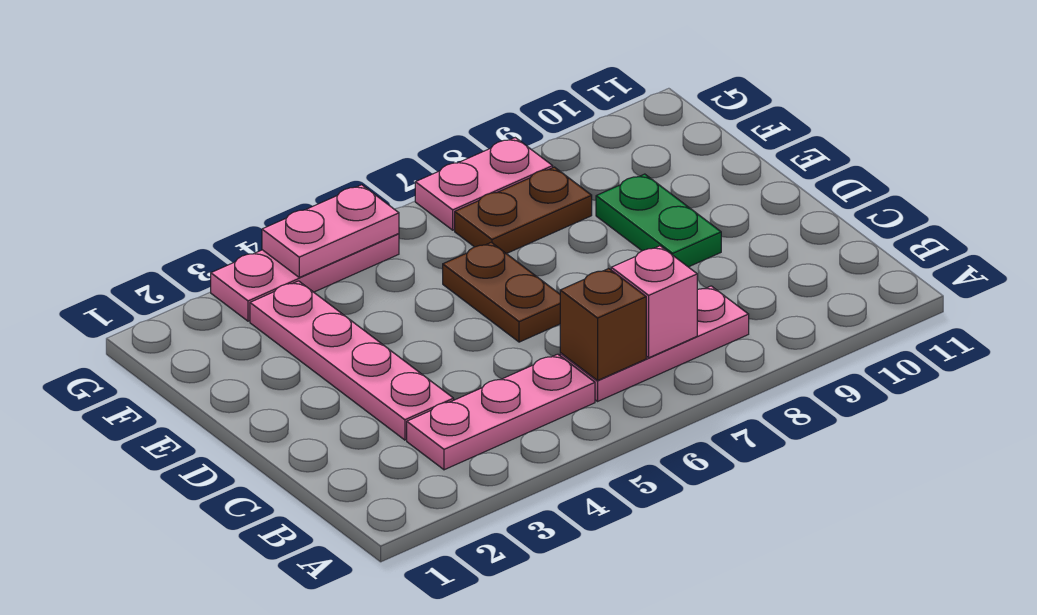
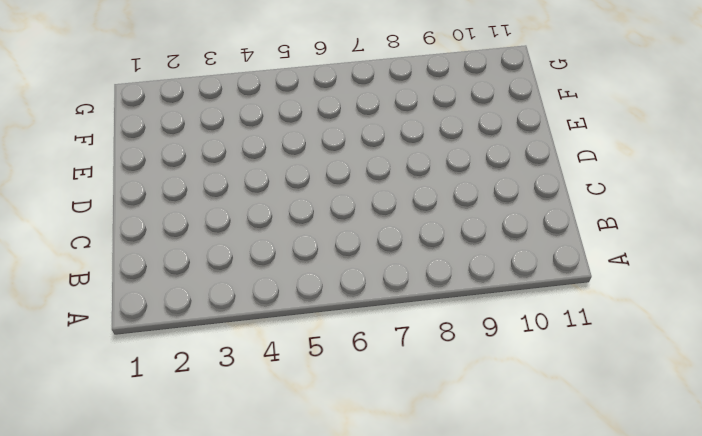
none -> pink plate B3:B5 level 1
none -> pink plate B6:B8 level 1

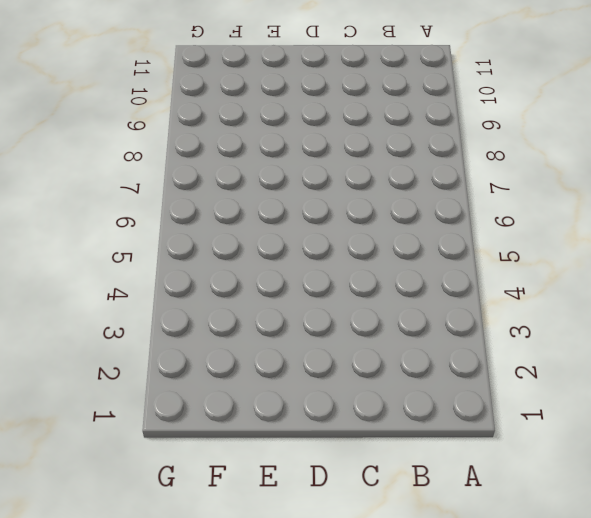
none -> pink plate B3:B5 level 1
none -> pink plate B6:B8 level 1

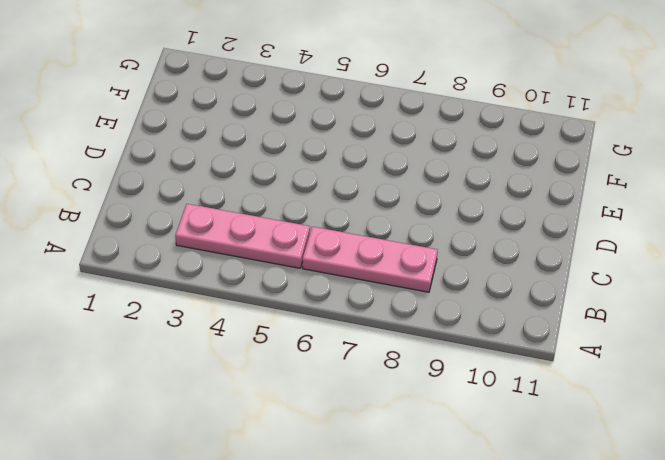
none -> pink plate C3:F3 level 1
none -> brown plate D6:E6 level 1

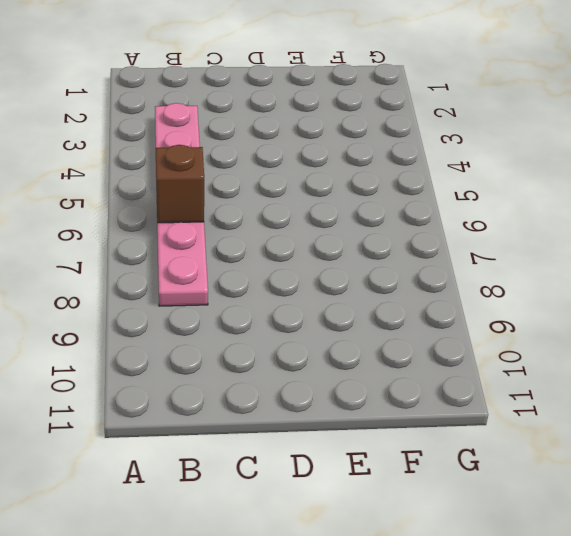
none -> pink plate C3:F3 level 1
none -> brown plate D6:E6 level 1

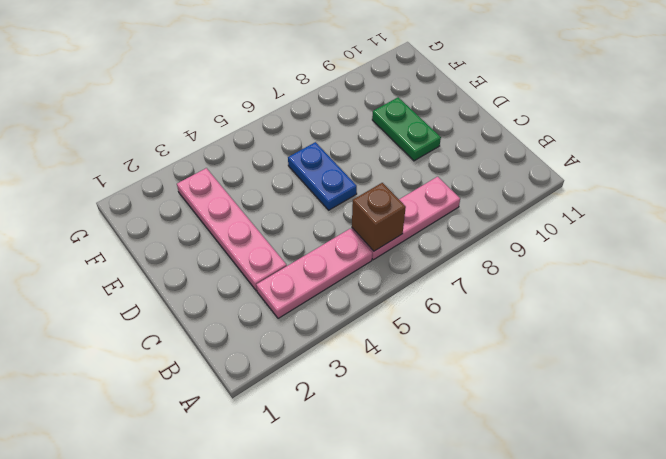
blue plate D6:E6 level 1 -> brown plate D6:E6 level 1
none -> brown plate F7:F8 level 1
none -> pink plate G3:G5 level 1

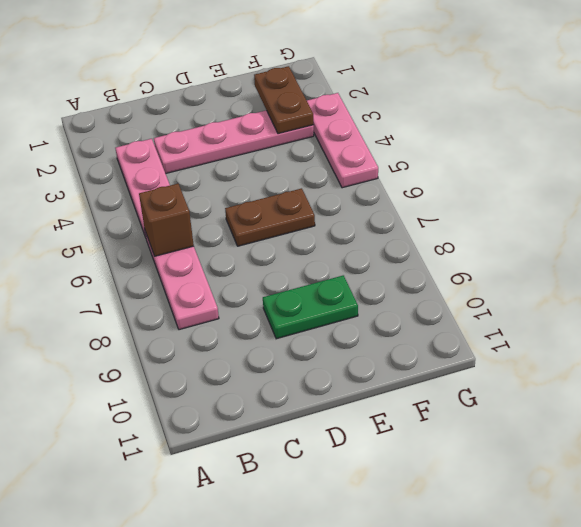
brown plate F2:F3 level 2 -> brown plate F7:F8 level 1
none -> pink plate G7:G8 level 1
none -> pink brick B7 level 2

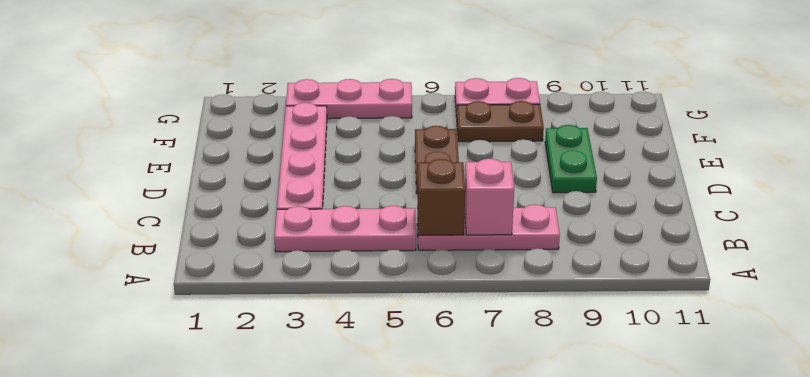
none -> pink plate G4:G5 level 2

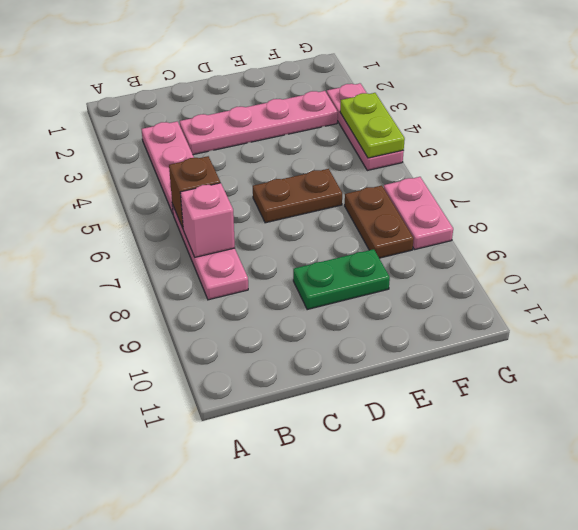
lime plate G4:G5 level 2 -> pink plate G4:G5 level 2

